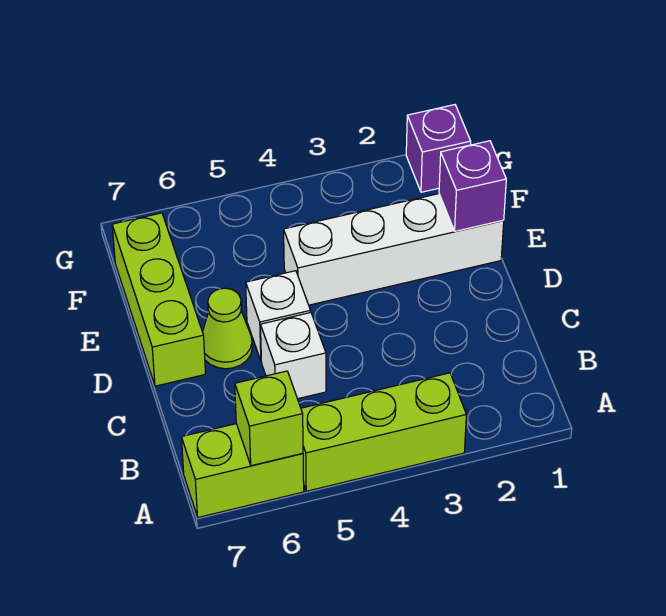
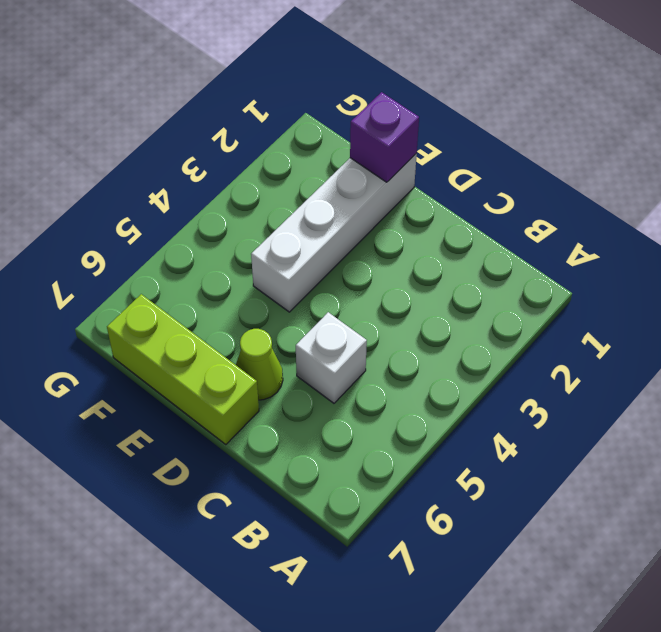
none -> lime brick A3:A5 level 1
none -> lime brick A6:A7 level 1

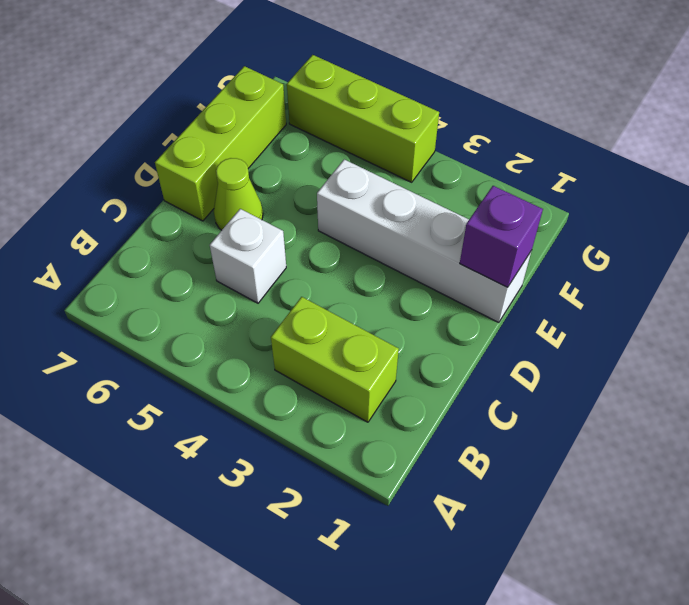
lime brick B2:B3 level 1 -> lime brick A6:A7 level 1
lime brick G4:G6 level 1 -> lime brick A3:A5 level 1
none -> white brick D5 level 1
none -> purple brick G1 level 1

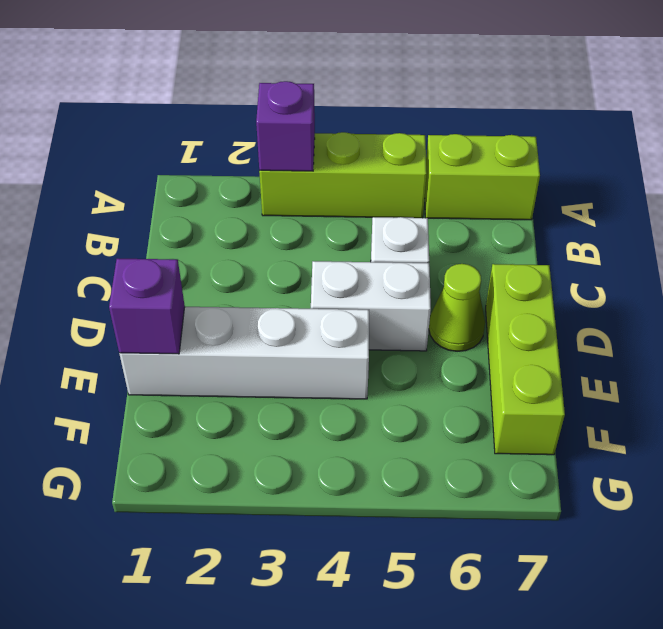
purple brick A3 level 2 -> purple brick G1 level 1
white brick D4:D5 level 1 -> white brick D5 level 1
none -> lime brick A6 level 2

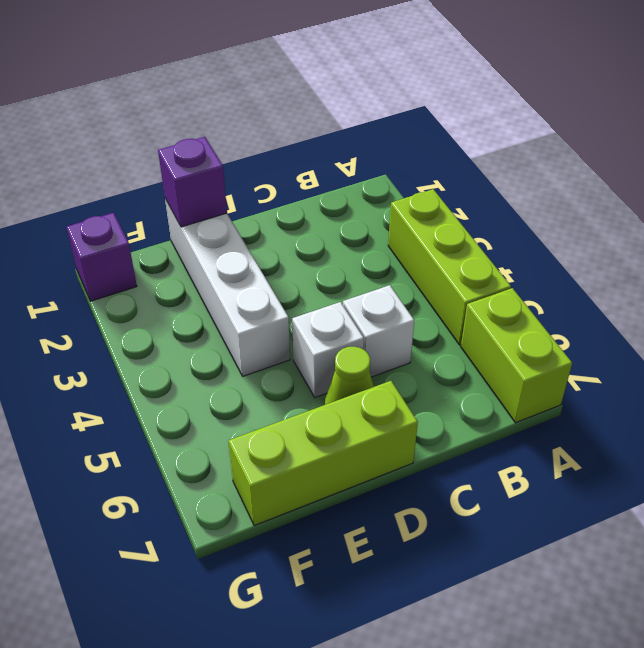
none -> lime brick A6 level 2

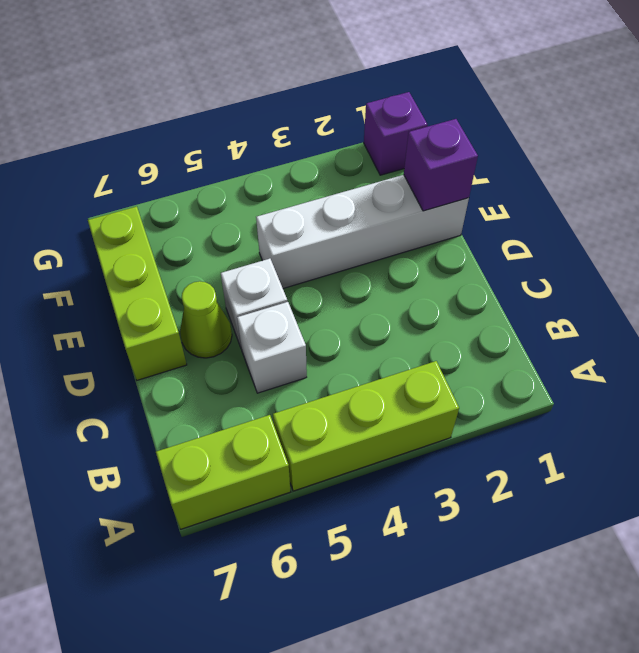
none -> lime brick A6 level 2

